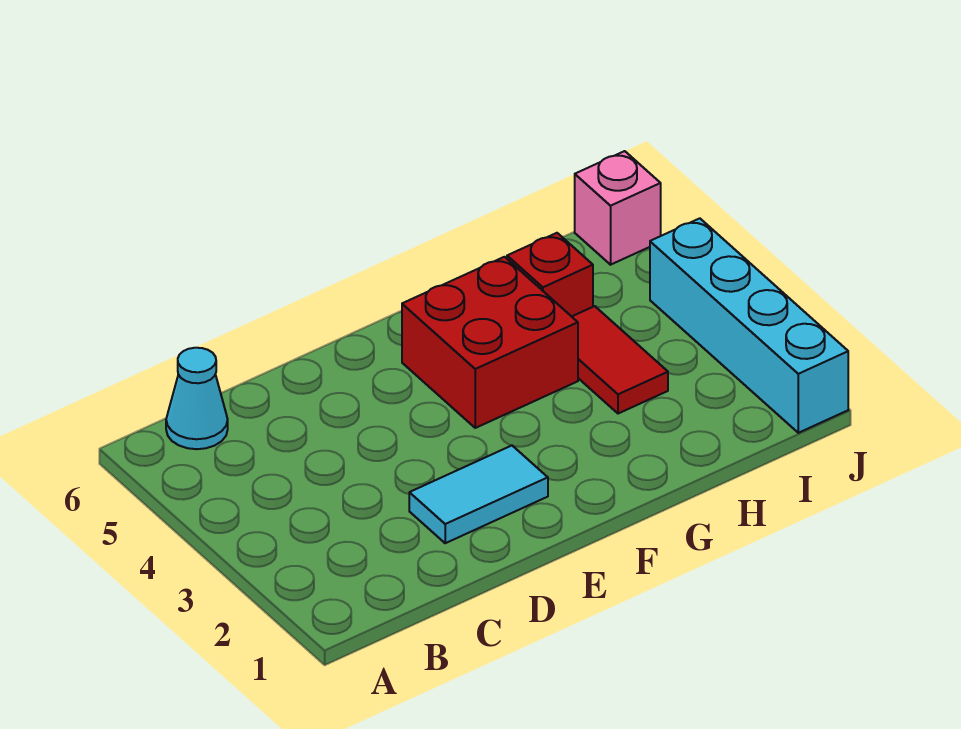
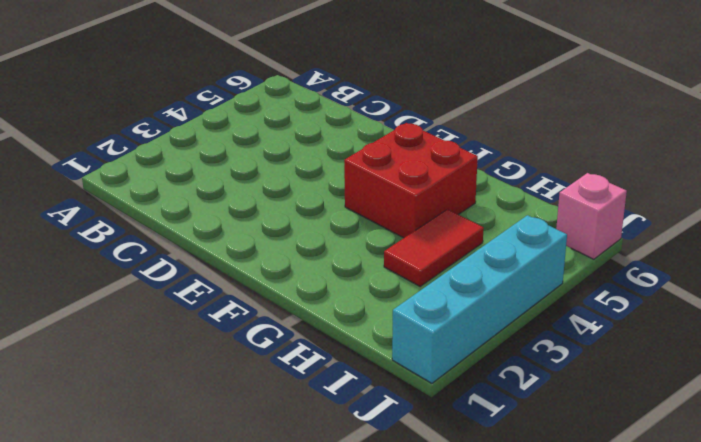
none -> cyan cone B6 level 1
none -> cyan tile D2:E2 level 1

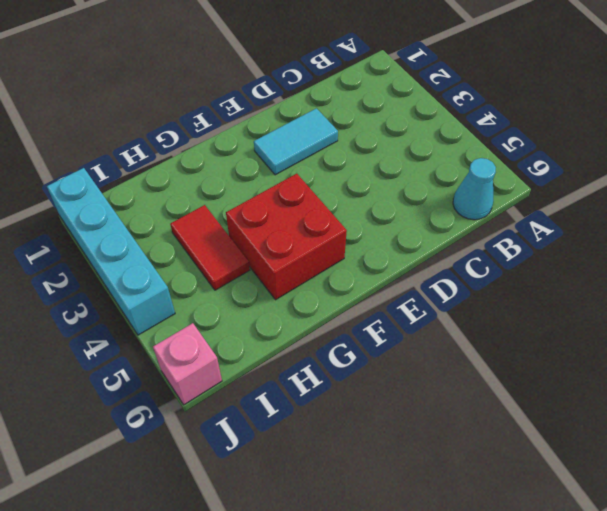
none -> red brick H5 level 1

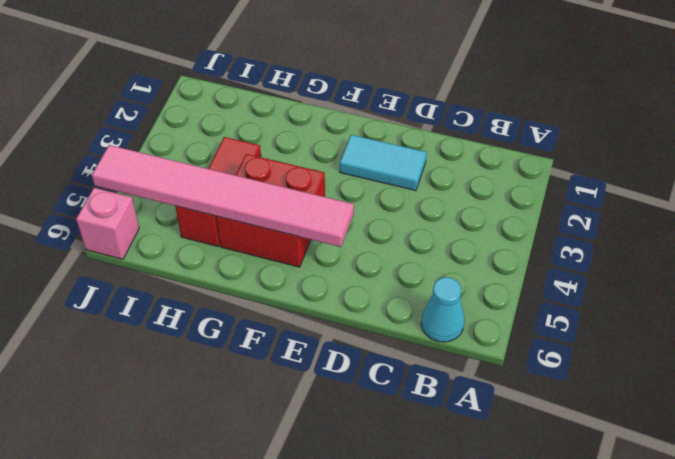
pink tile E5:J5 level 2 -> none
none -> cyan brick J1:J4 level 1

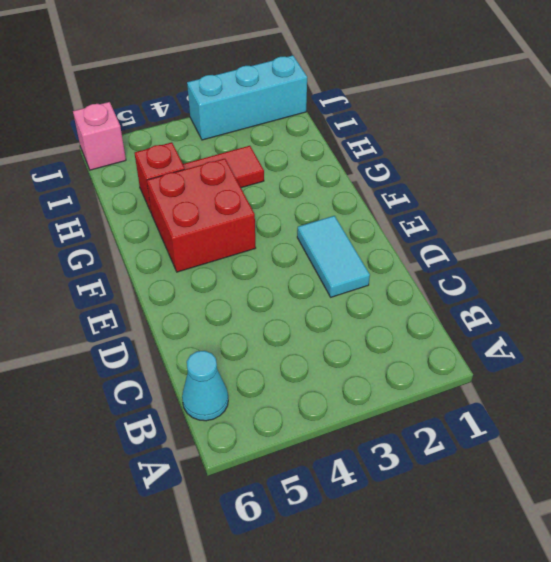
cyan brick J1:J3 level 1 -> cyan brick J1:J4 level 1

